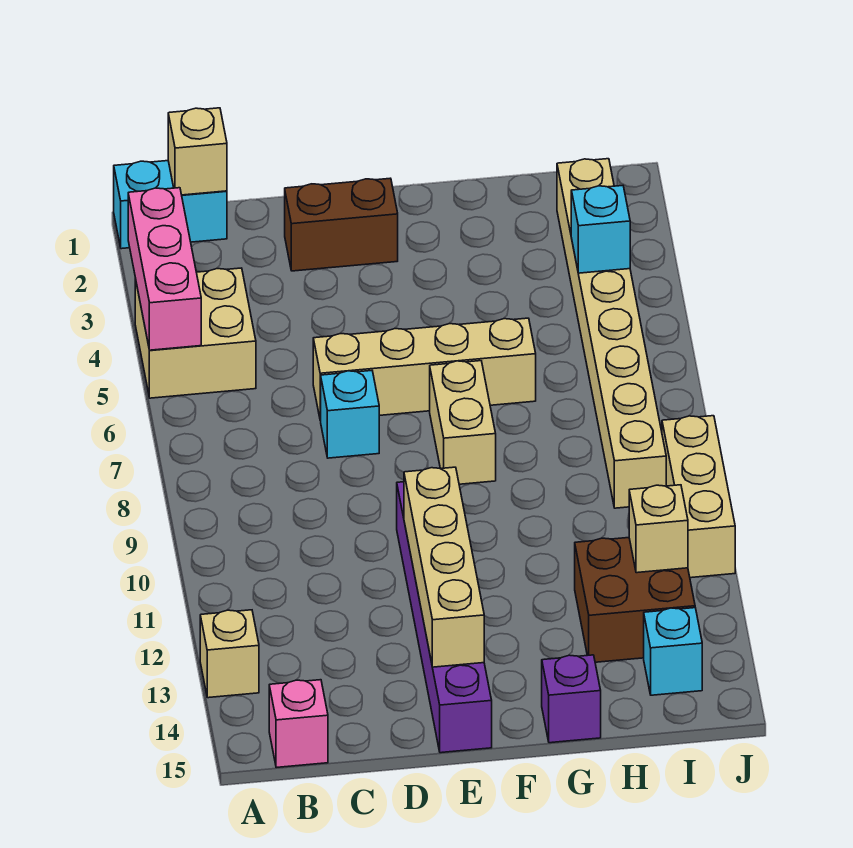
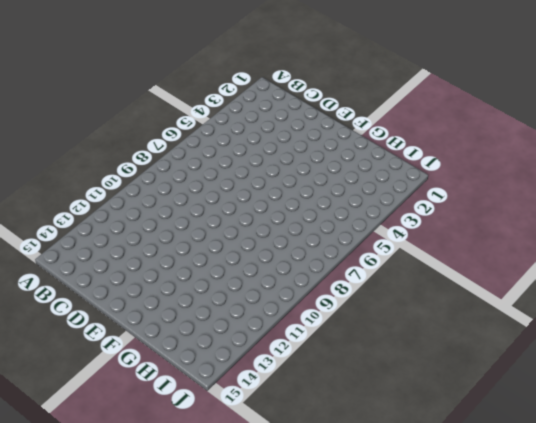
none -> cyan brick A1:B1 level 1
none -> tan brick A4:B5 level 1
none -> tan brick A13 level 1

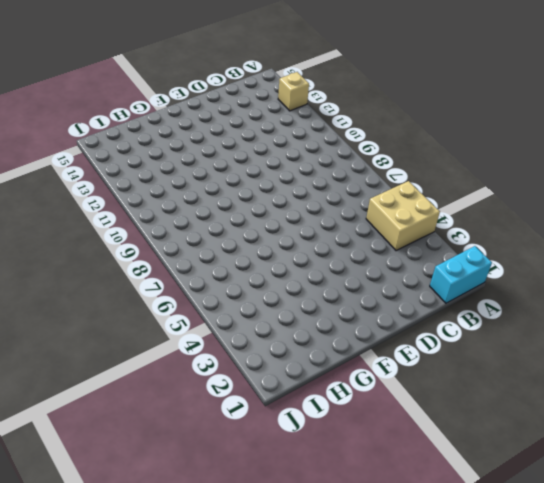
none -> pink brick B15 level 1
none -> brown brick D2:E2 level 1
none -> tan brick D6:G6 level 1

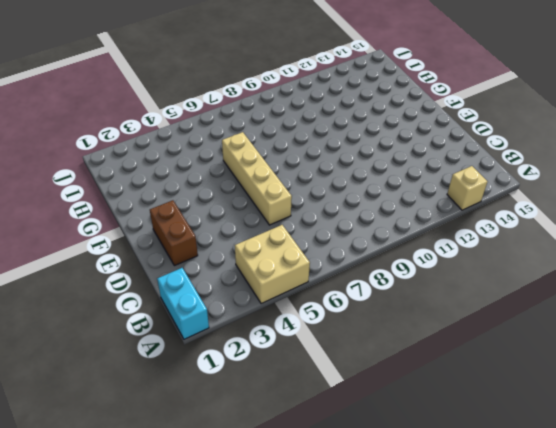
none -> pink brick B15 level 1
none -> cyan brick D7 level 1
none -> purple brick E10:E15 level 1

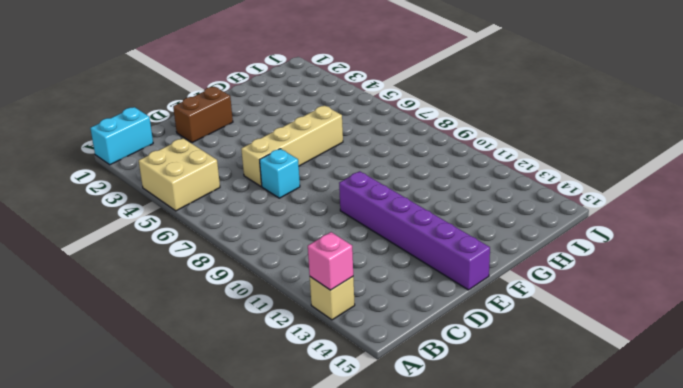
pink brick A13 level 2 -> pink brick B15 level 1
none -> tan brick F7:F8 level 1
none -> purple brick G15 level 1
none -> brown brick H12:I13 level 1

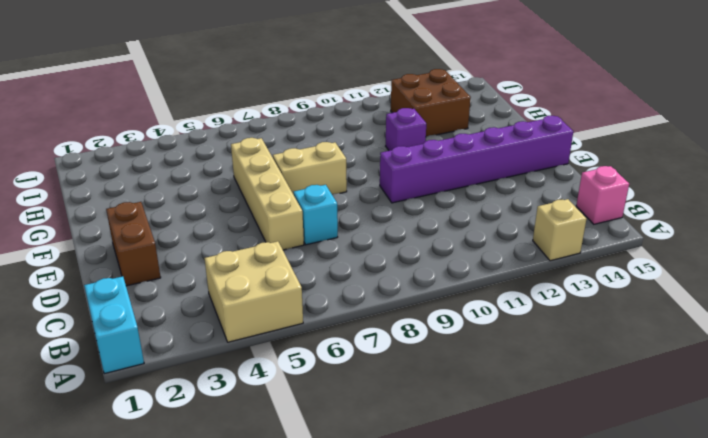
purple brick G11 level 1 -> purple brick G15 level 1
none -> tan brick I2:I9 level 1
none -> cyan brick I14 level 1
none -> tan brick J9:J11 level 1

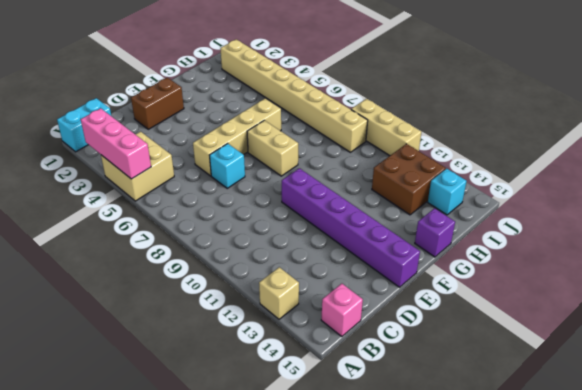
none -> tan brick B1 level 2
none -> tan brick E11:E14 level 2
none -> cyan brick I4 level 2

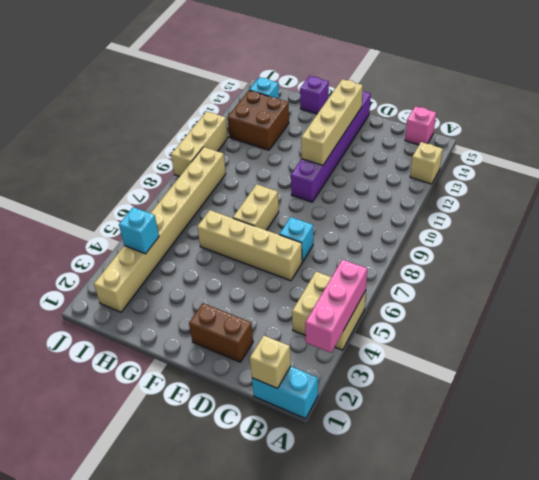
none -> tan brick I12 level 2

